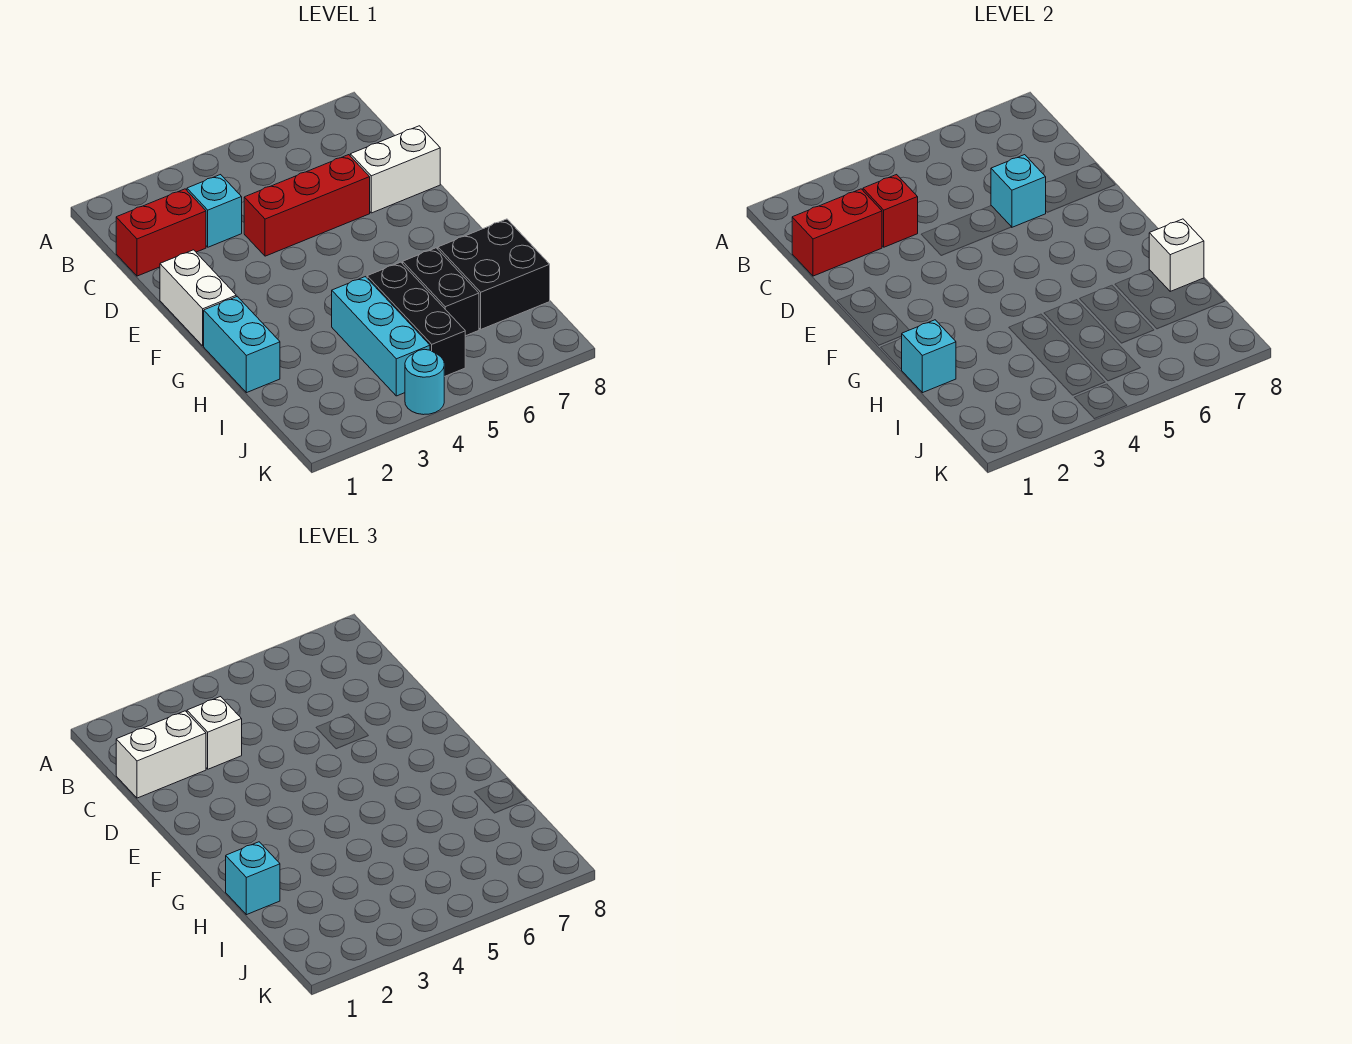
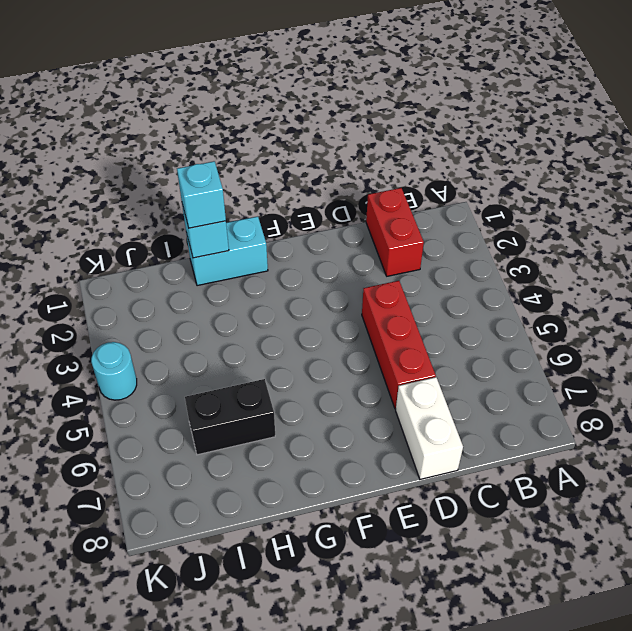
none -> cyan brick C3 level 1
none -> white brick E1:F1 level 1
none -> cyan brick H4:J4 level 1

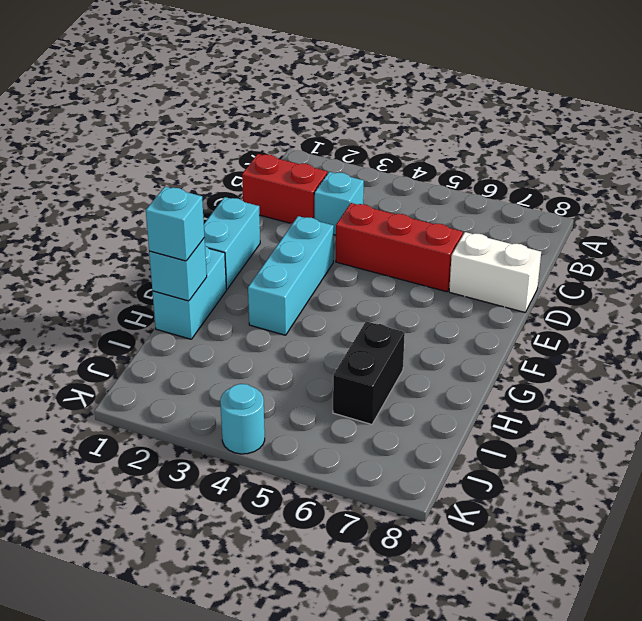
cyan brick E1:F1 level 1 -> white brick E1:F1 level 1
cyan brick E3:G3 level 1 -> cyan brick H4:J4 level 1
none -> black brick H5:J5 level 1
none -> black brick H7:I8 level 1
none -> red brick C1:C2 level 2

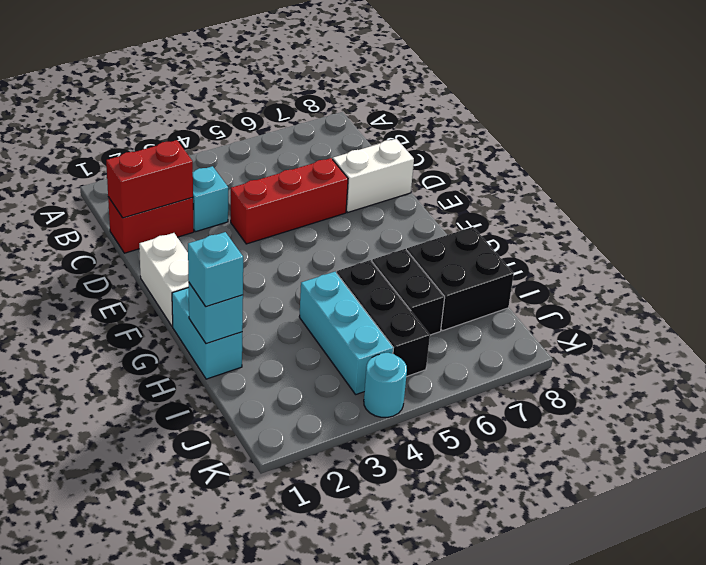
none -> red brick C3 level 2
none -> cyan brick D6 level 2
none -> white brick H8 level 2

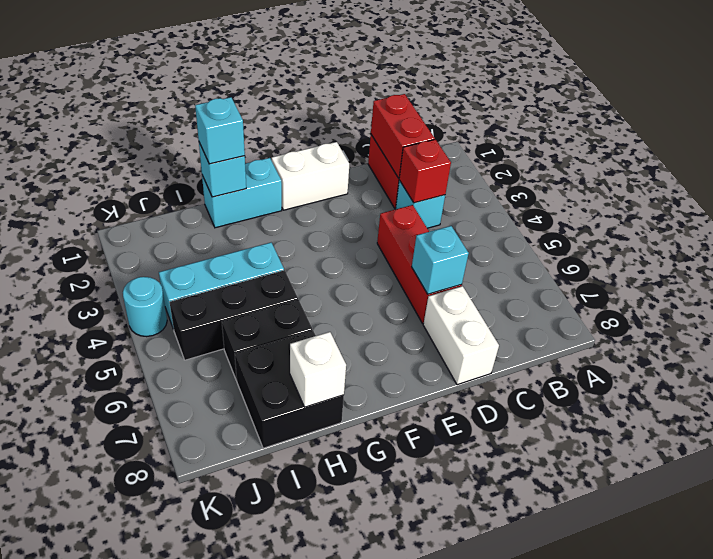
none -> white brick C1:C2 level 3
none -> white brick C3 level 3

